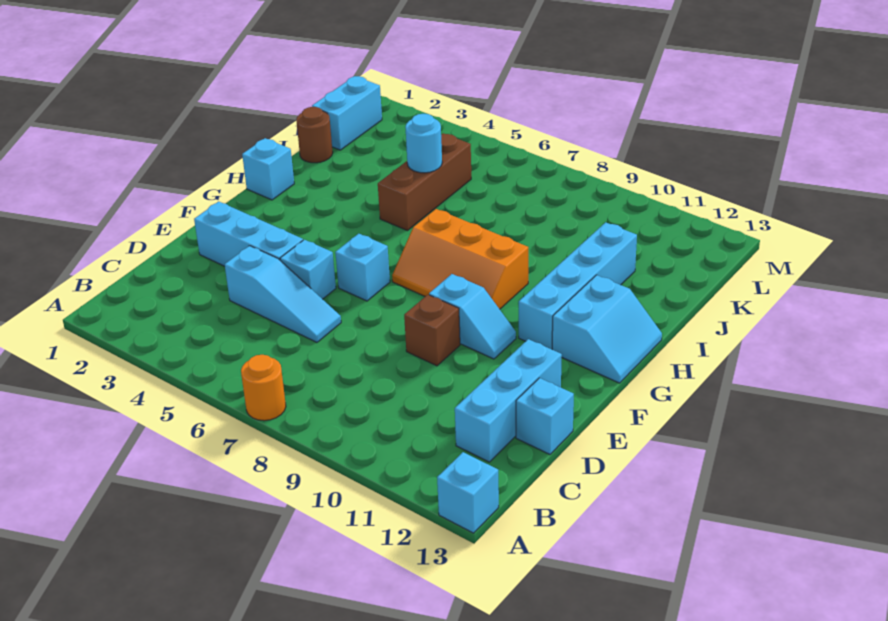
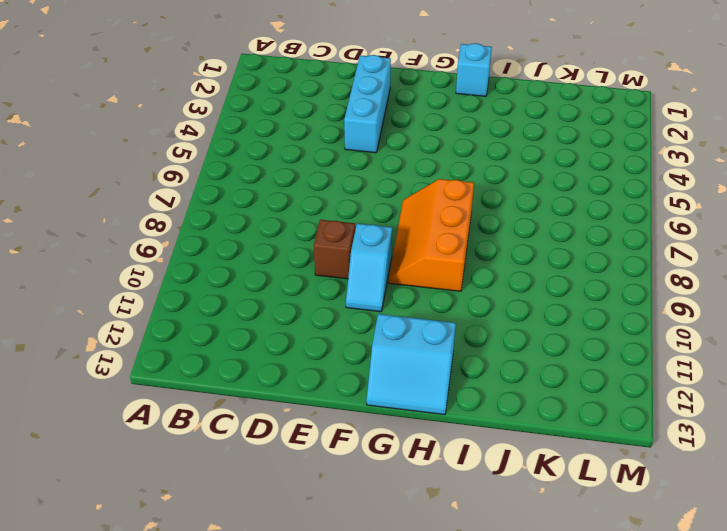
none -> orange round brick A7 level 1
none -> cyan brick A13 level 1
none -> cyan brick C12:E12 level 1

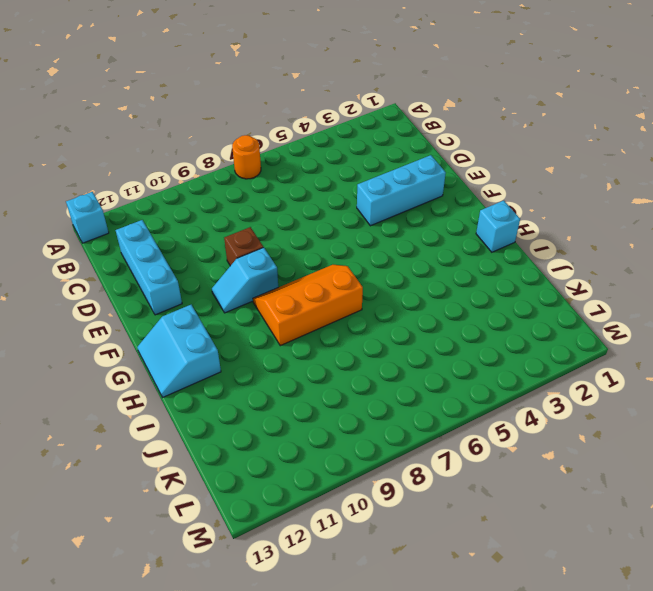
none -> cyan slope D4:D6 level 1 top 4
none -> cyan brick D13 level 1
none -> cyan brick E5 level 1

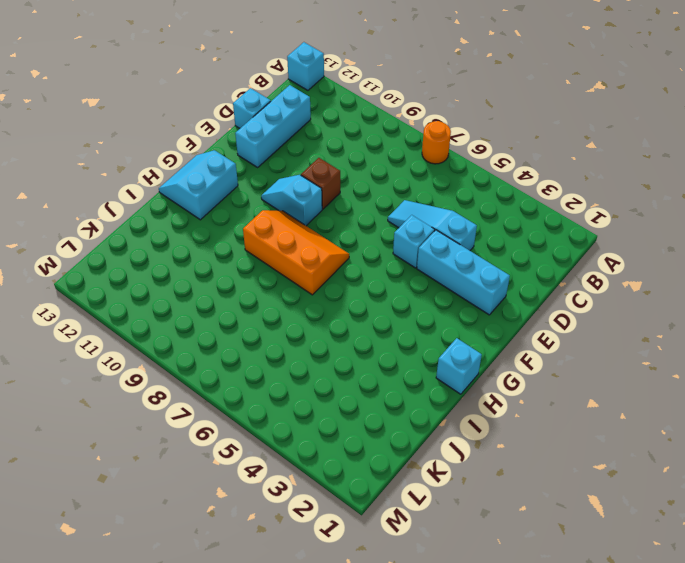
none -> cyan brick F6 level 1
none -> cyan brick G11:J11 level 1
none -> brown brick I5:K5 level 1

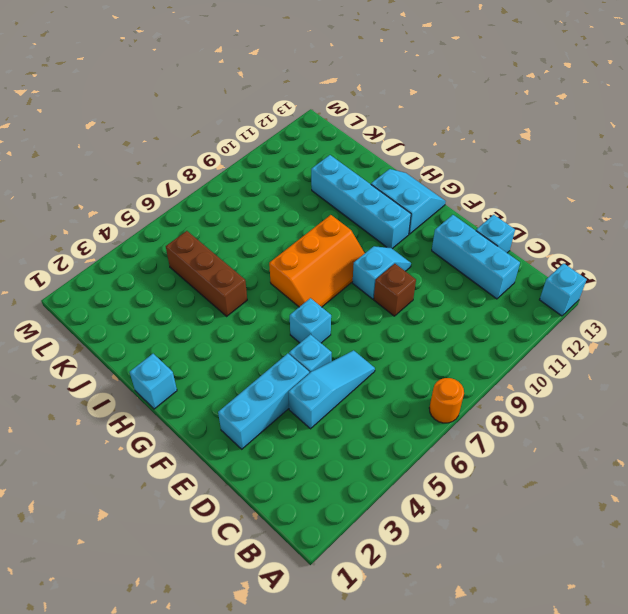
none -> brown round brick J1 level 1
none -> cyan brick K1:L1 level 1
none -> cyan round brick J5 level 2

